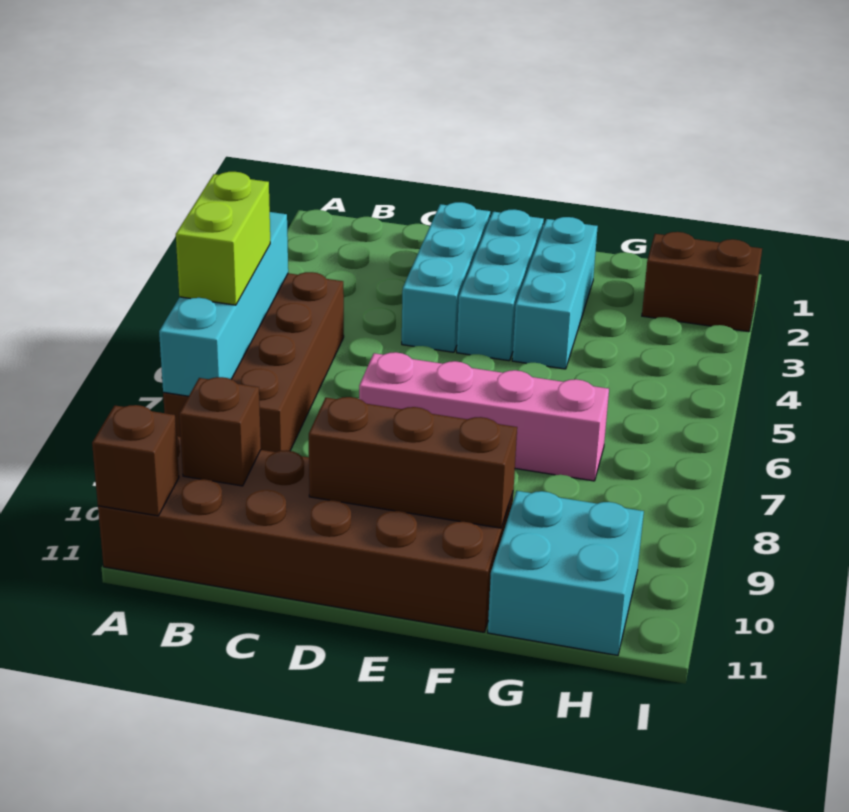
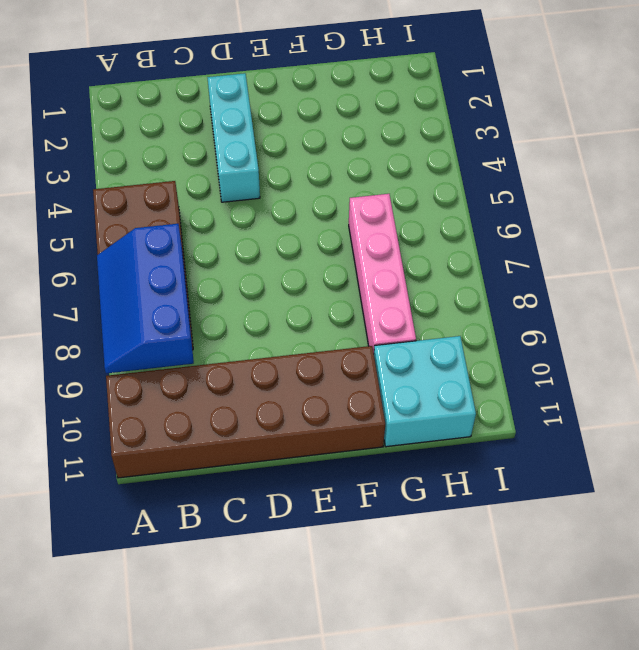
blue slope A7:B9 level 2 top B -> cyan brick A5:A8 level 2
pink brick G6:G9 level 1 -> pink brick D7:G7 level 1
none -> cyan brick E2:E4 level 1
none -> cyan brick F2:F4 level 1
none -> brown brick H2:I2 level 1

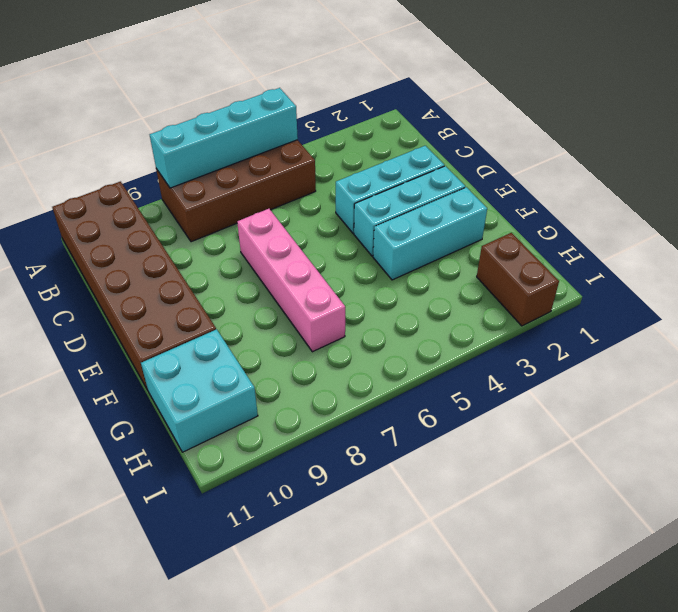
none -> brown brick A11 level 2
none -> brown brick B10 level 2
none -> brown brick D10:F10 level 2

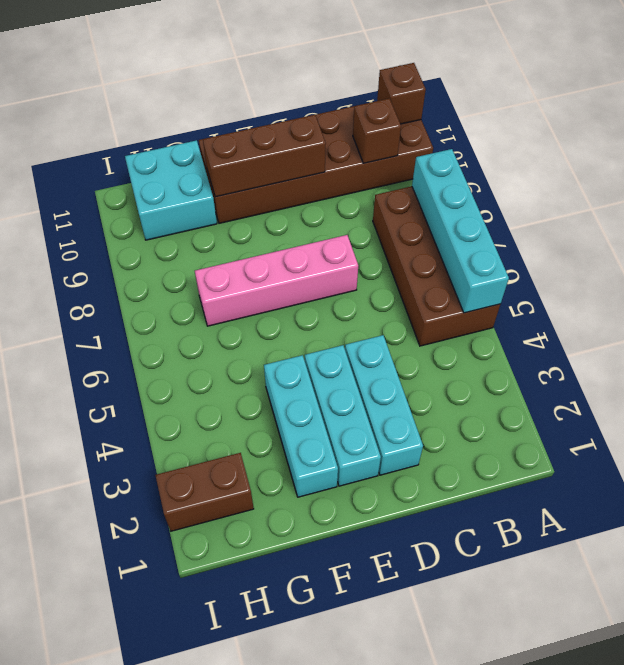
none -> lime brick A6:A7 level 3

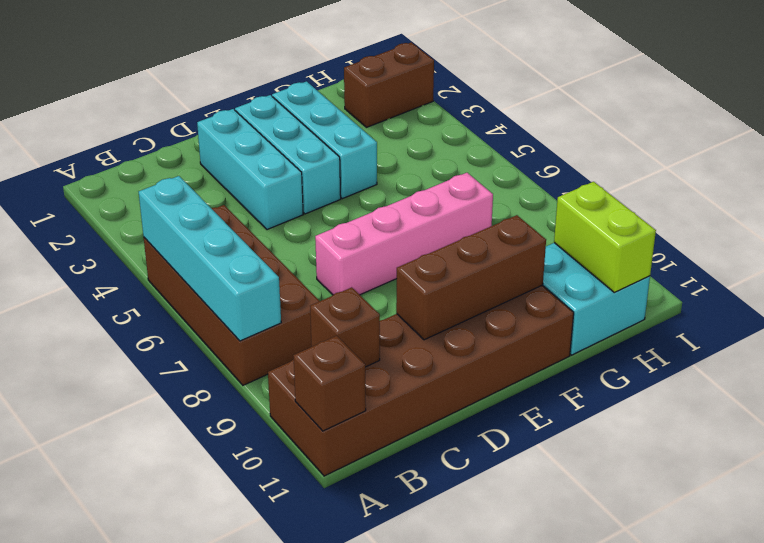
lime brick H10:H11 level 2 -> lime brick A6:A7 level 3

